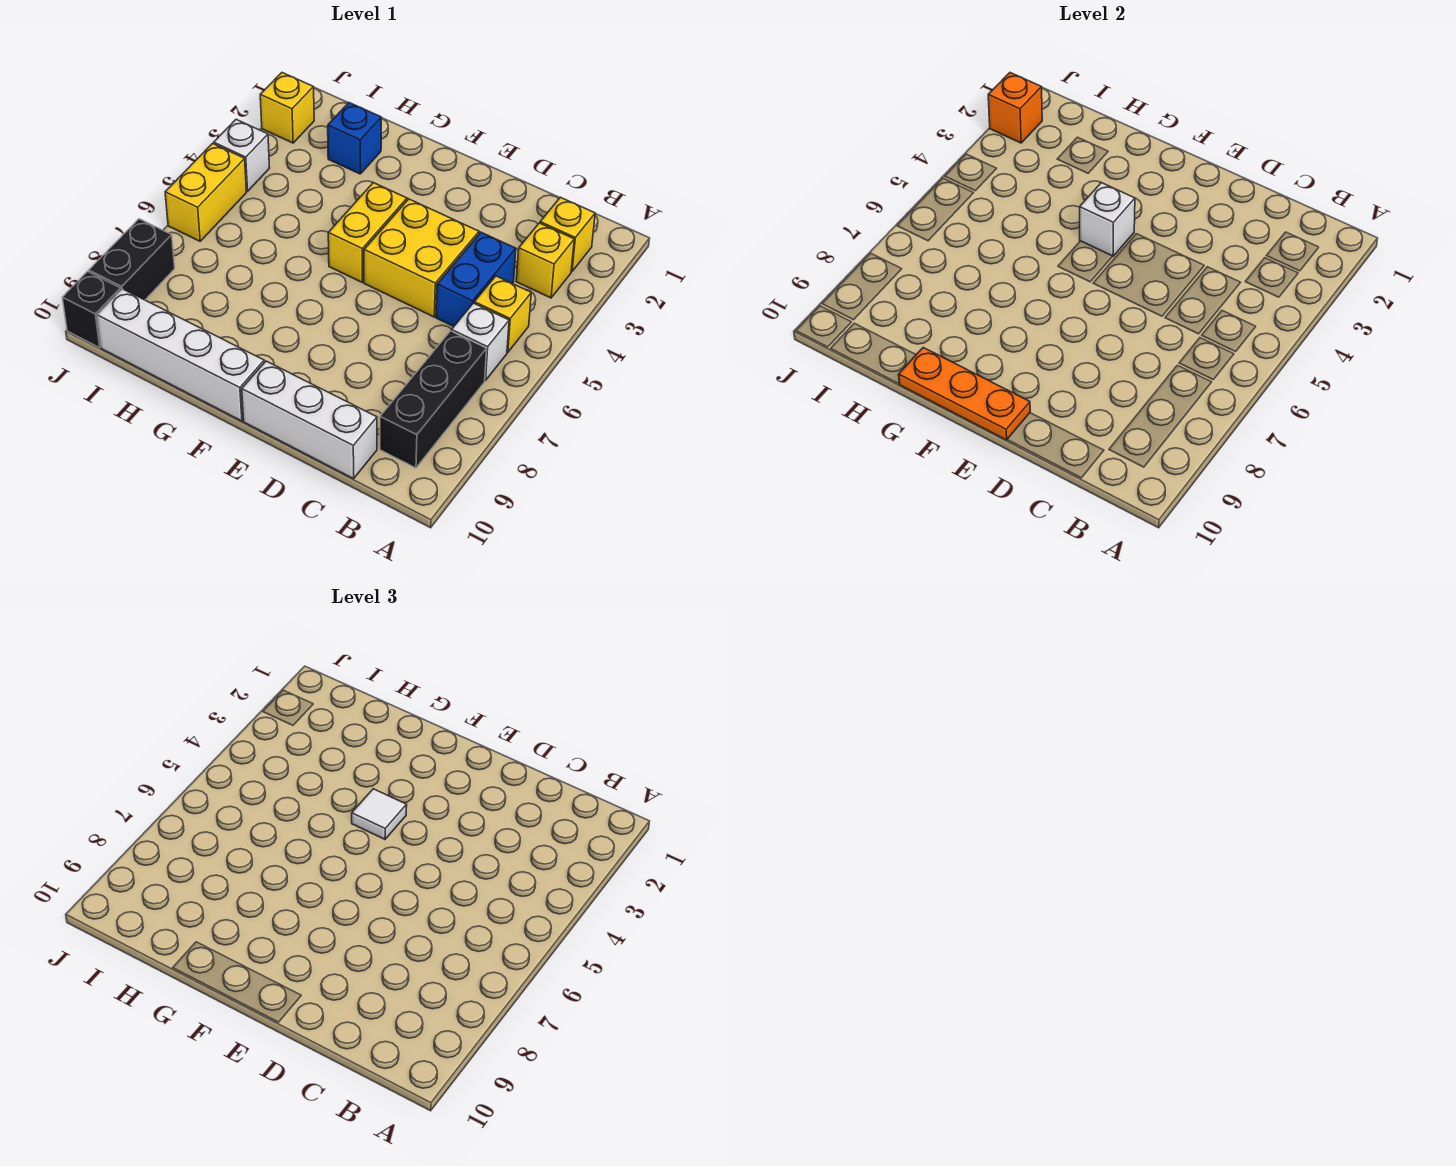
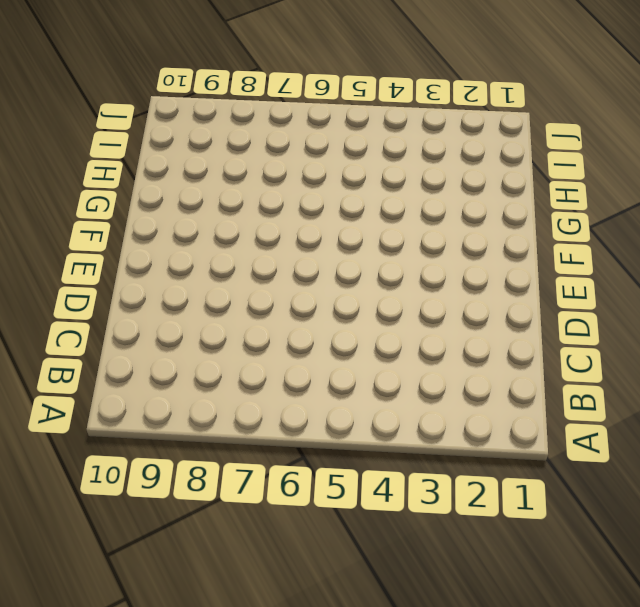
none -> yellow brick B2 level 1
none -> yellow brick B3 level 1
none -> yellow brick B5 level 1

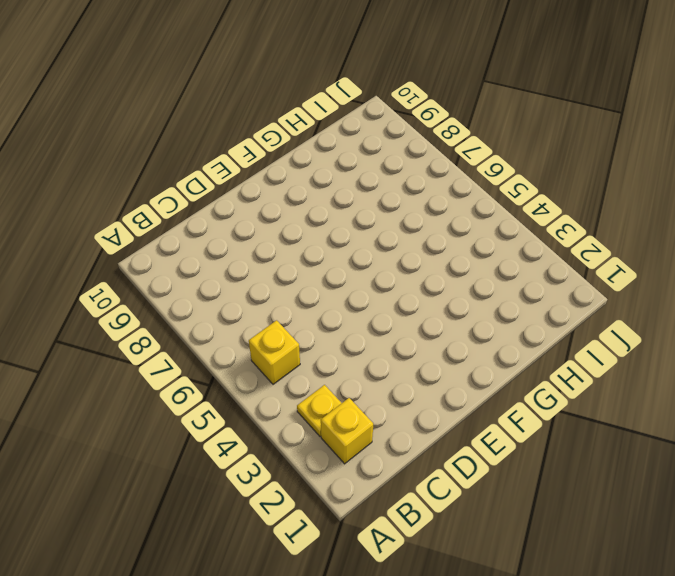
yellow plate B3 level 1 -> yellow brick B3 level 1
none -> white brick B6 level 1
none -> black brick B7:B9 level 1
none -> blue brick C4:C5 level 1

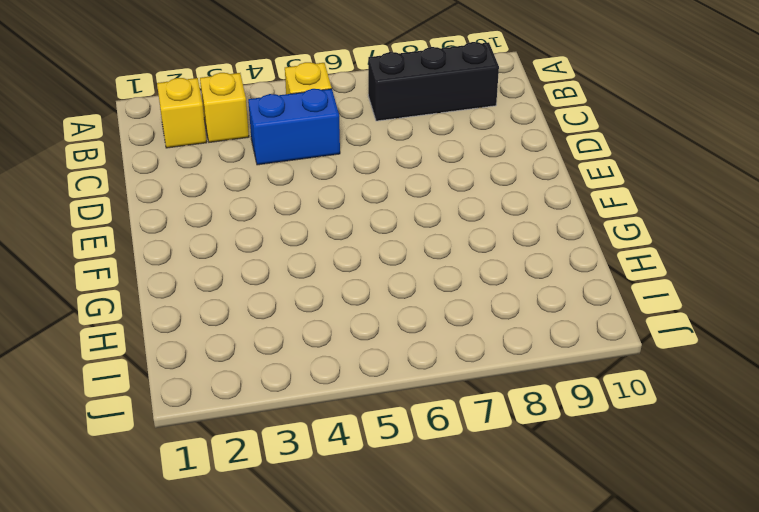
none -> white brick B6 level 1
none -> white brick C10:E10 level 1
none -> yellow brick D4:E5 level 1

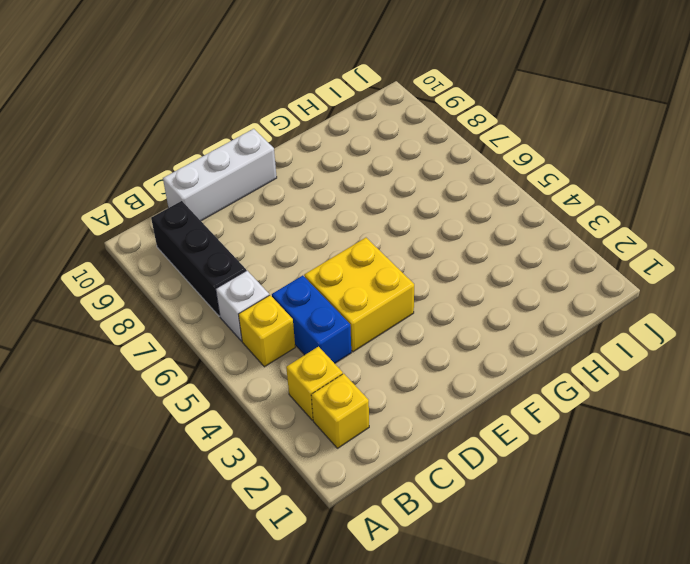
none -> yellow brick F4:F5 level 1
none -> white brick F10:I10 level 1
none -> blue brick H2 level 1

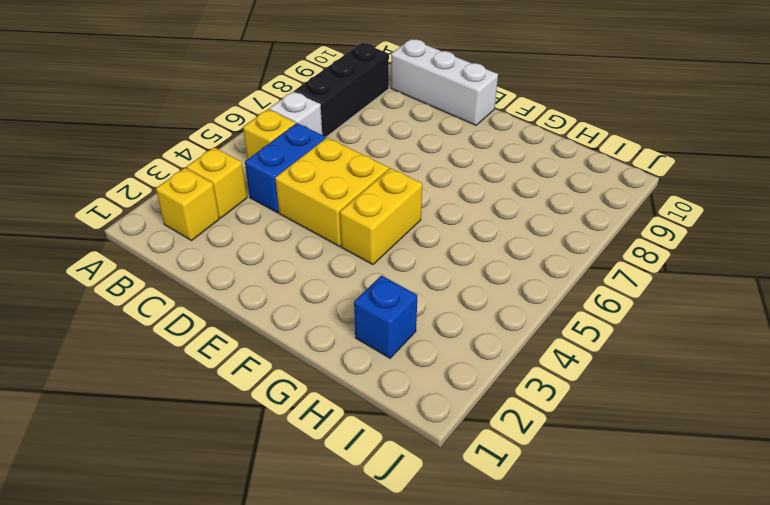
none -> white brick F10:I10 level 1
none -> yellow brick J2 level 1
none -> white brick J4 level 1

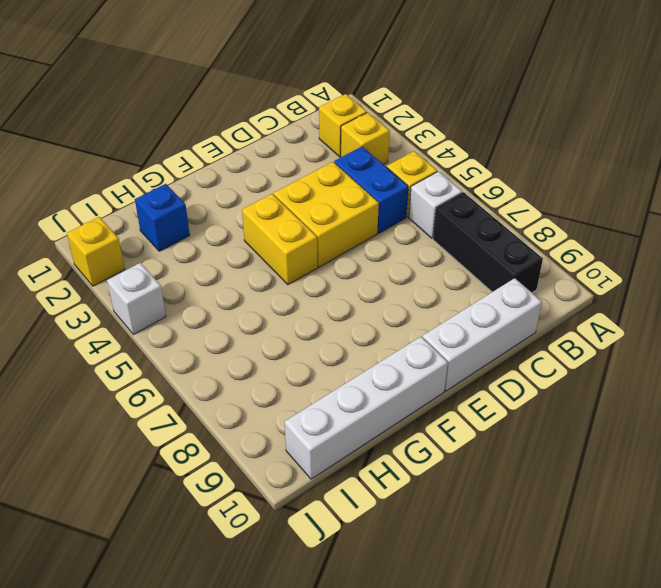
none -> yellow brick J5:J6 level 1
none -> black brick J8:J9 level 1
none -> black brick J10 level 1

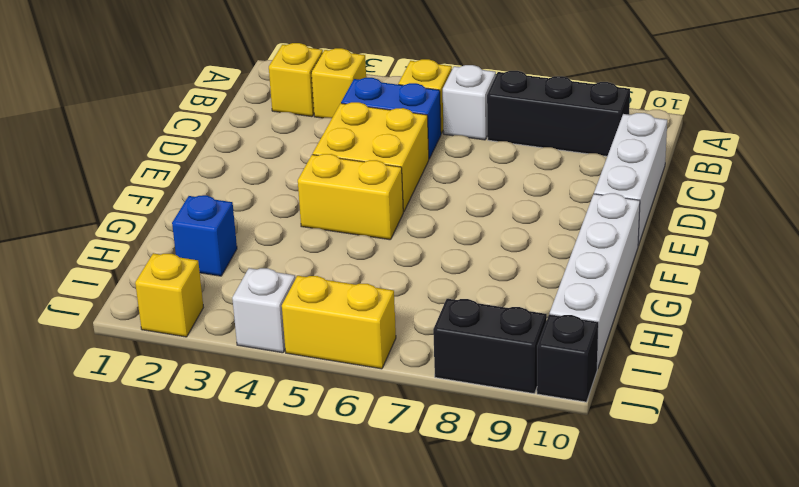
none -> orange plate E10:G10 level 2
none -> white brick F4 level 2
none -> orange brick J2 level 2

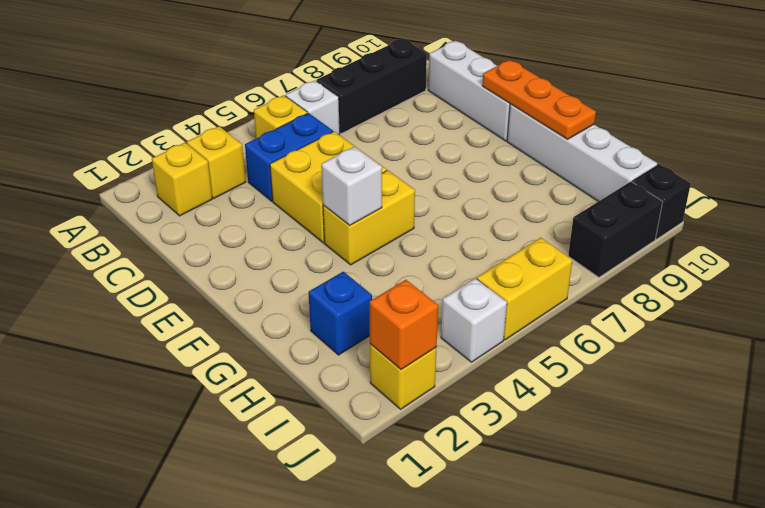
none -> white tile F4 level 3

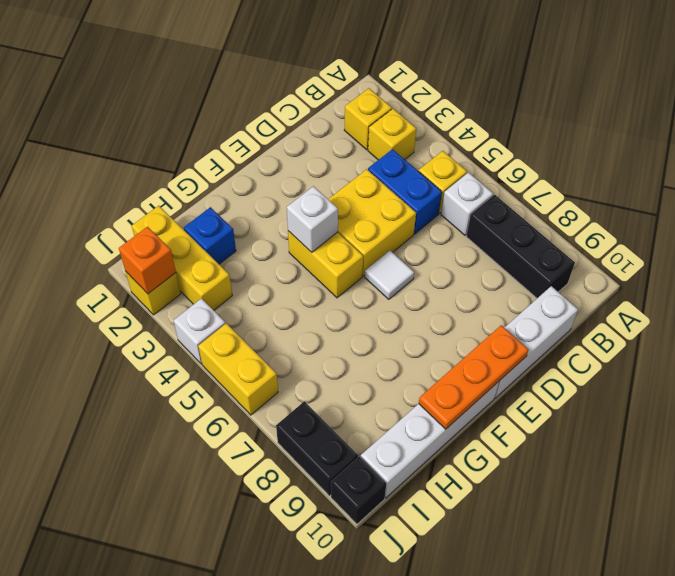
white tile E6 level 1 -> white tile F4 level 3
yellow brick I1:I3 level 1 -> none

